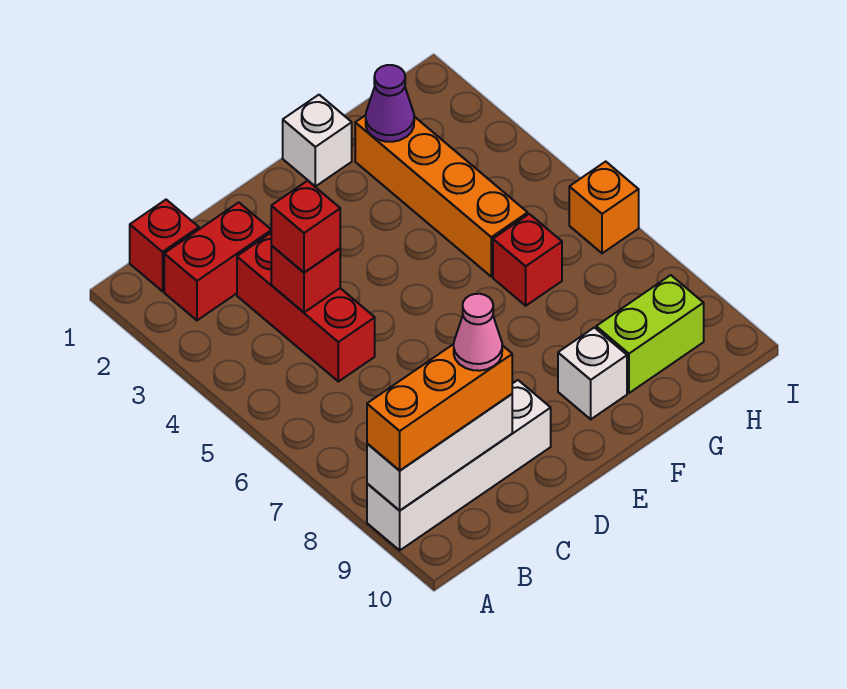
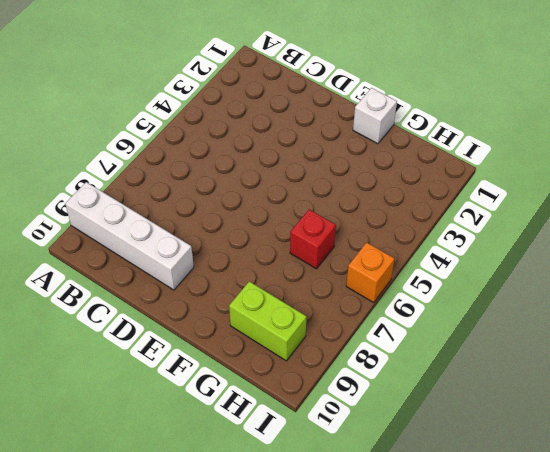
none -> red brick B1 level 1
none -> red brick B2:C2 level 1
none -> red brick C3:C5 level 1

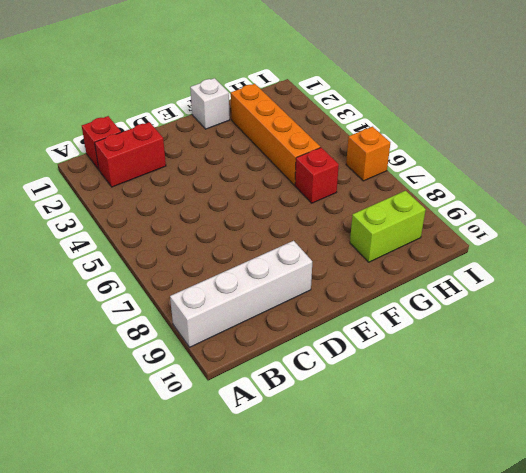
none -> red brick C3:C5 level 1
none -> white brick F9 level 1
none -> white brick A9:C9 level 2

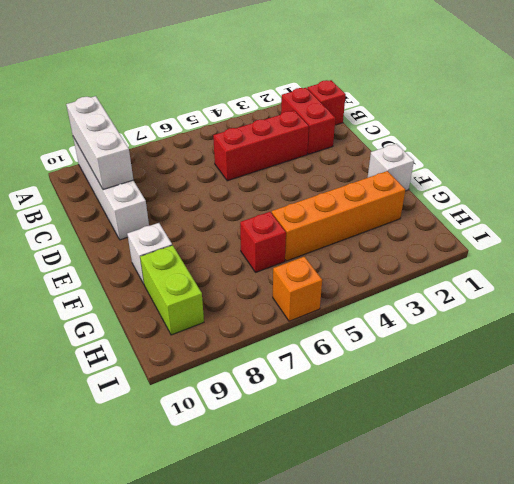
none -> red brick C4 level 2
none -> purple cone G2 level 2
none -> orange brick A9:C9 level 3

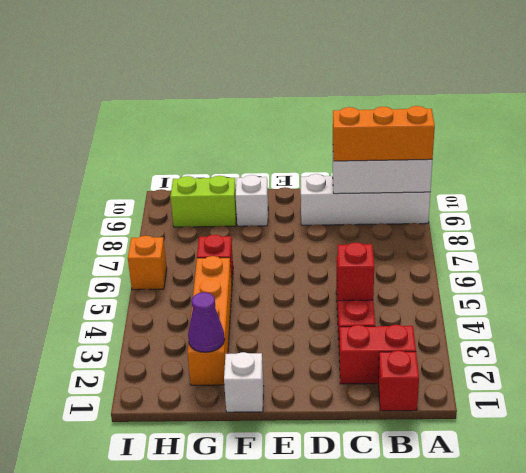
none -> red brick C4 level 3
none -> pink cone C9 level 4

